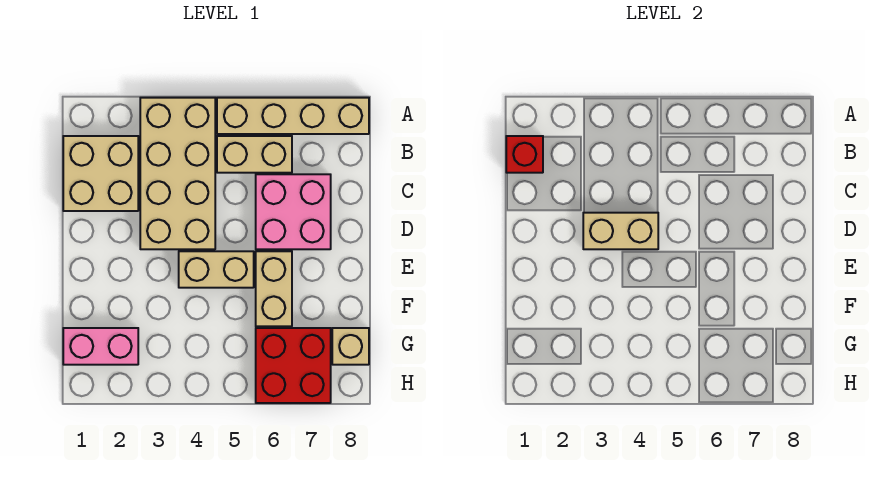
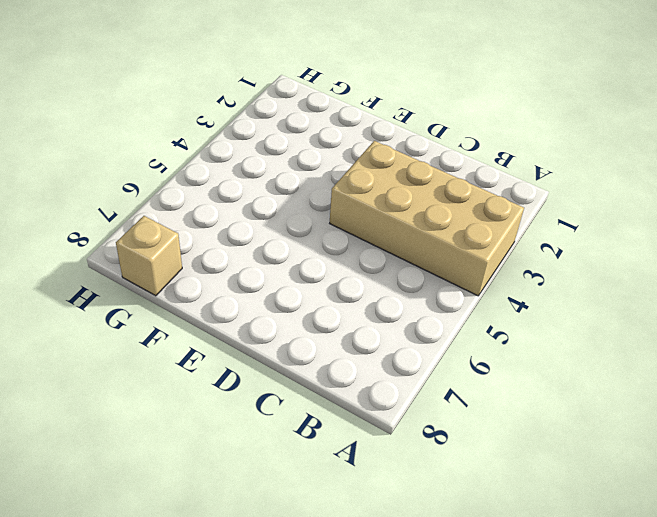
none -> tan brick A5:A8 level 1
none -> tan brick B1:C2 level 1
none -> tan brick B5:B6 level 1

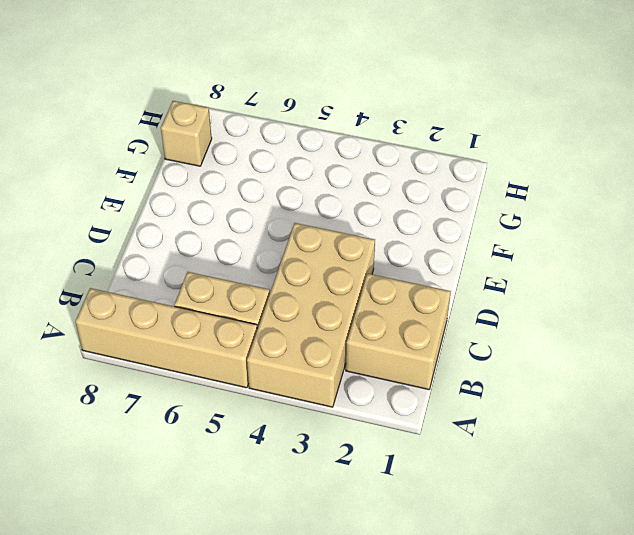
none -> pink brick C6:D7 level 1
none -> tan brick E4:E5 level 1
none -> tan brick E6:F6 level 1

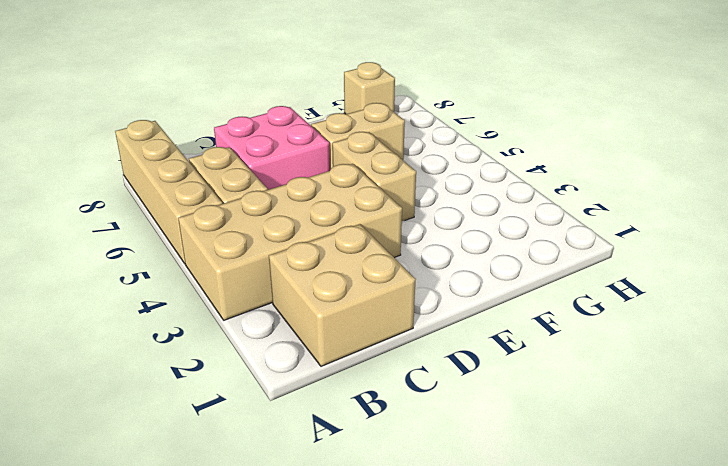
none -> pink brick G1:G2 level 1
none -> red brick G6:H7 level 1
none -> red brick B1 level 2

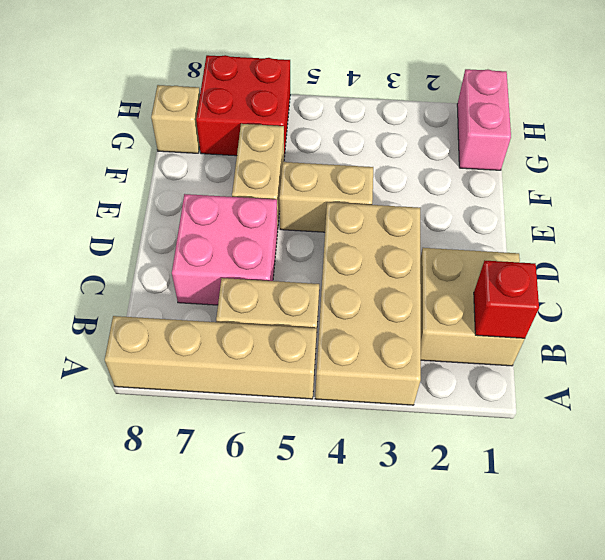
pink brick G1:H1 level 1 -> pink brick G1:G2 level 1
none -> tan brick D3:D4 level 2

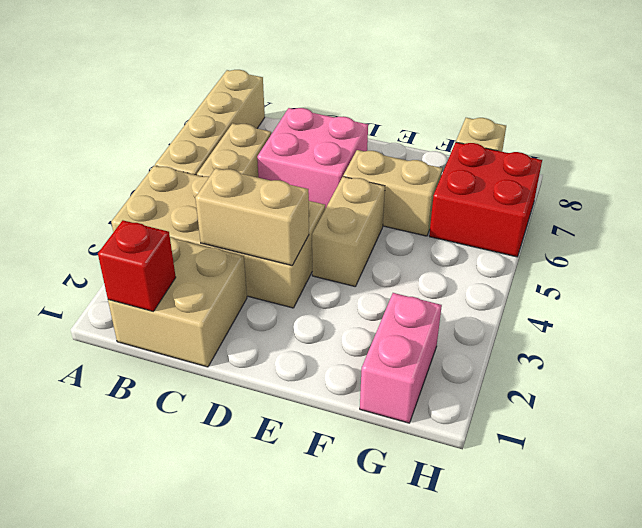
tan brick C3:D3 level 2 -> tan brick D3:D4 level 2

